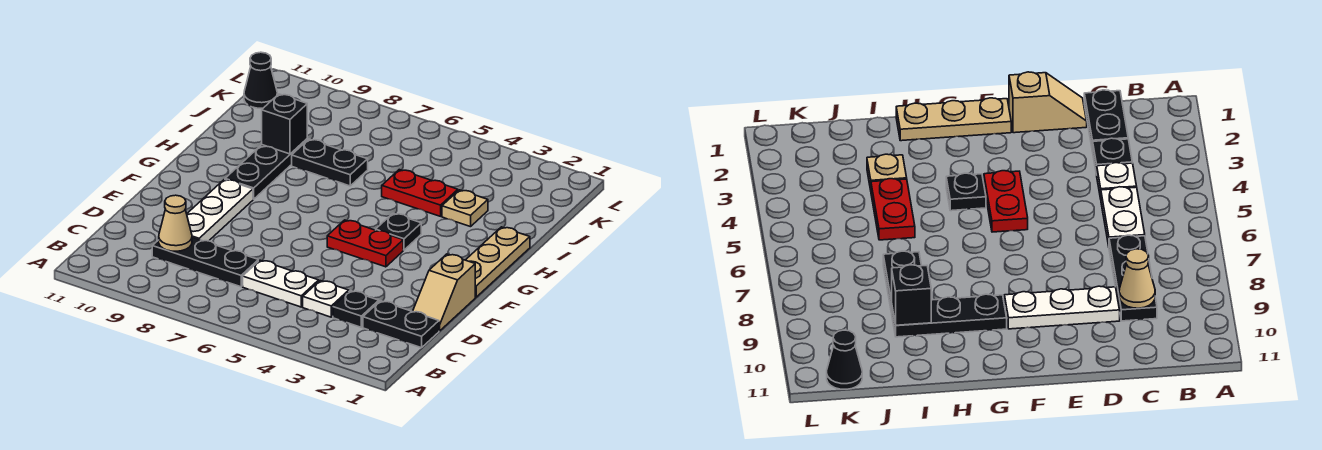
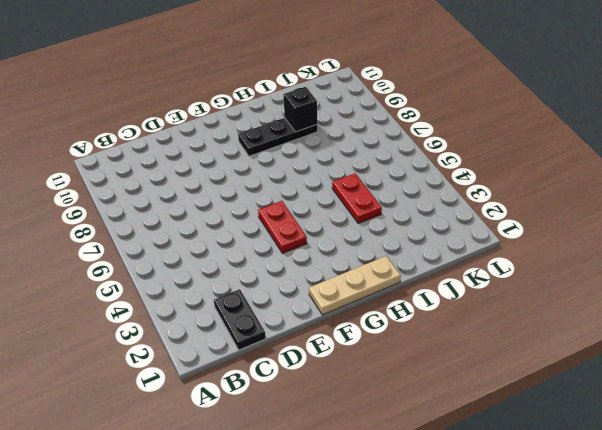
none -> black plate C3 level 1
none -> white plate C4 level 1
none -> white plate C5:C6 level 1

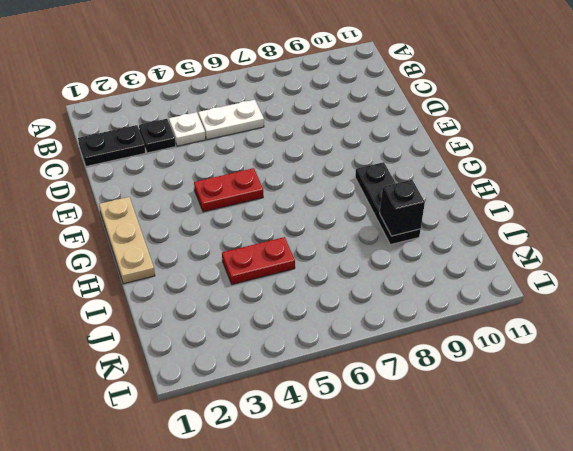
none -> black plate C7:C9 level 1
none -> tan slope D1:E1 level 1 top E
none -> white plate D9:F9 level 1

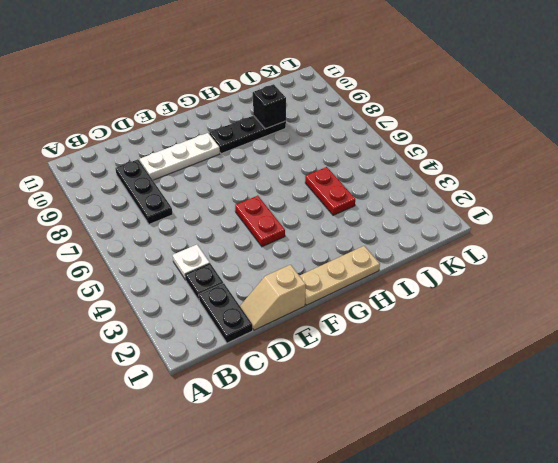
none -> white plate C5:C6 level 1
none -> black plate G4 level 1
none -> tan plate I3 level 1

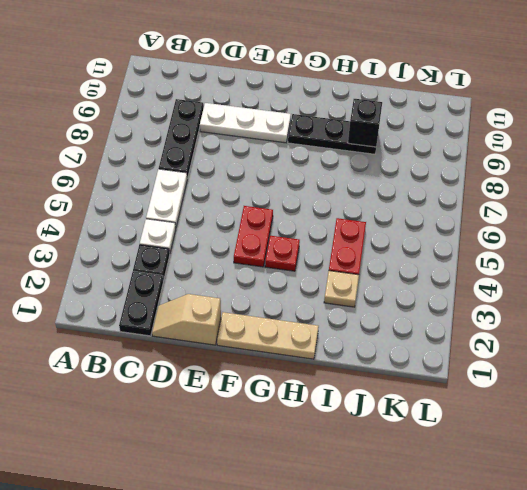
red plate G4 level 1 -> black plate G4 level 1
none -> black plate I7:I8 level 1
none -> black cone K11 level 1
none -> tan cone C9 level 2

